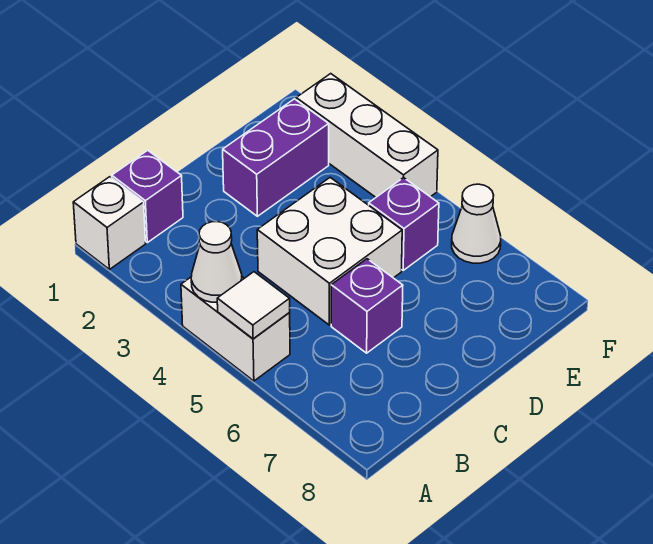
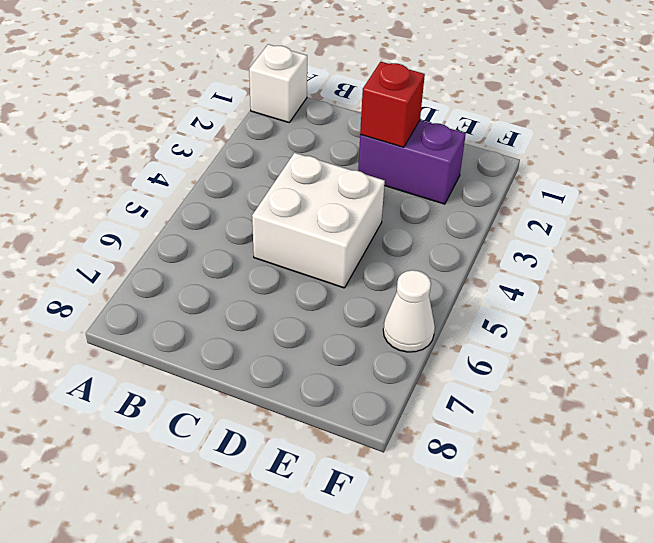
red brick D2 level 2 -> none
none -> white brick A4:A5 level 1
none -> purple brick B1 level 1

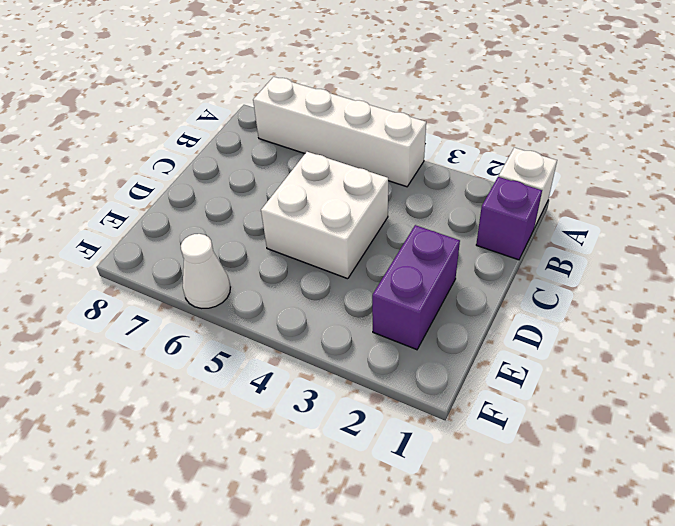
white brick A4:A7 level 1 -> white brick A4:A5 level 1
none -> purple brick C6 level 1
none -> purple brick E5 level 1

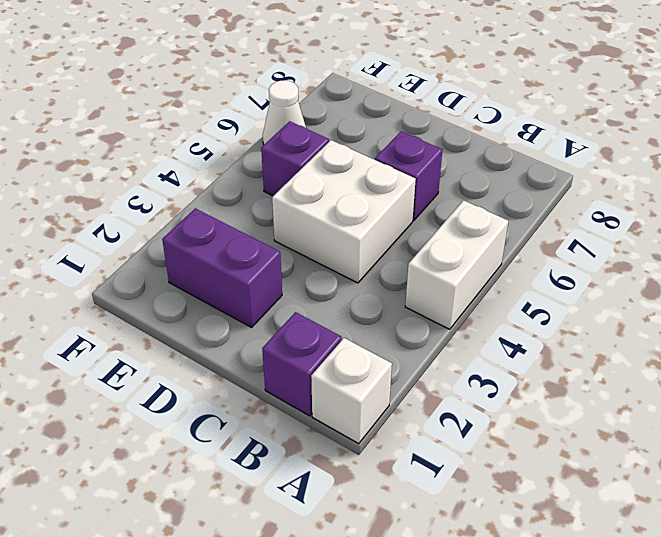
none -> white brick F2:F4 level 1
none -> white cone A4 level 2

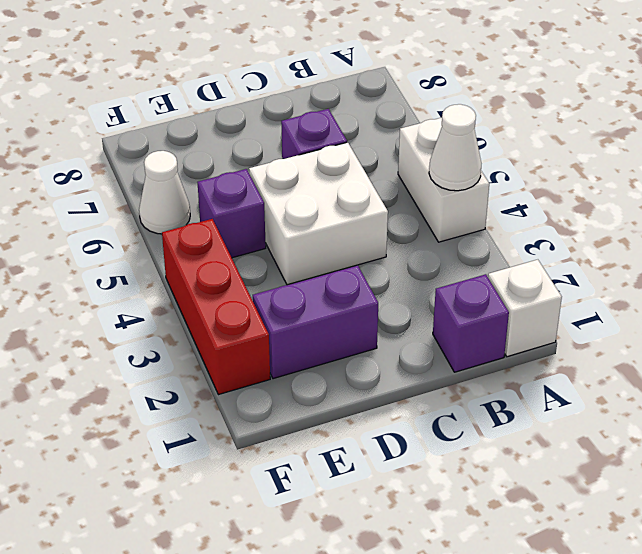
red brick F2:F4 level 1 -> white brick F2:F4 level 1
none -> white tile A5 level 2

